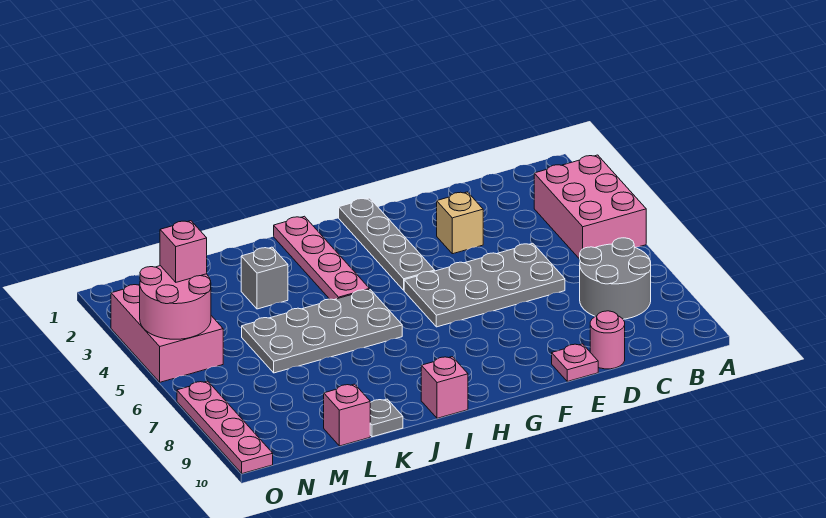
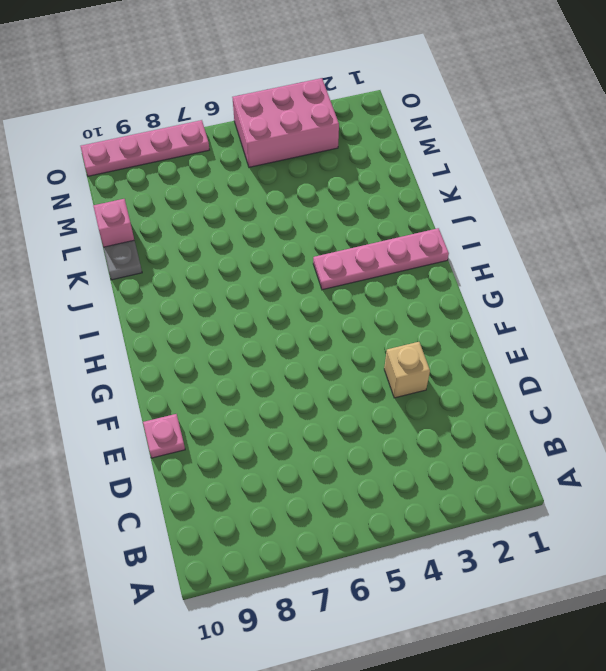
none -> pink brick A3:B5 level 1
none -> grey round brick B7:C8 level 1
none -> grey plate D5:G6 level 1

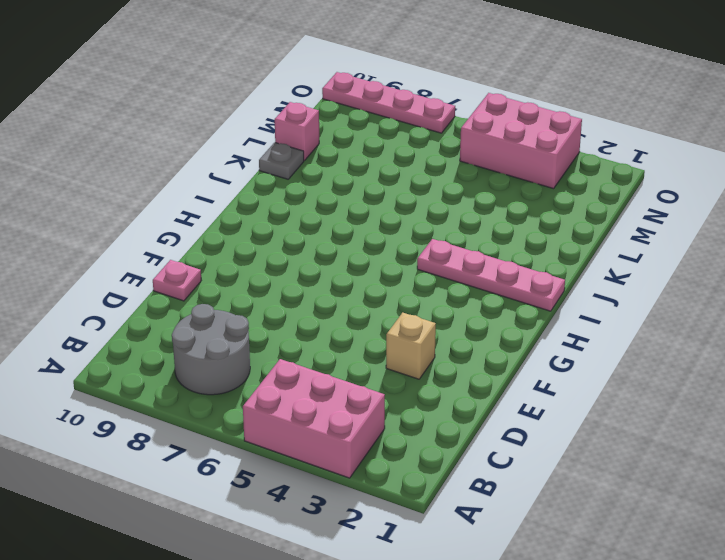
none -> grey plate D5:G6 level 1
none -> pink round brick D10 level 1
none -> grey plate G1:G4 level 1

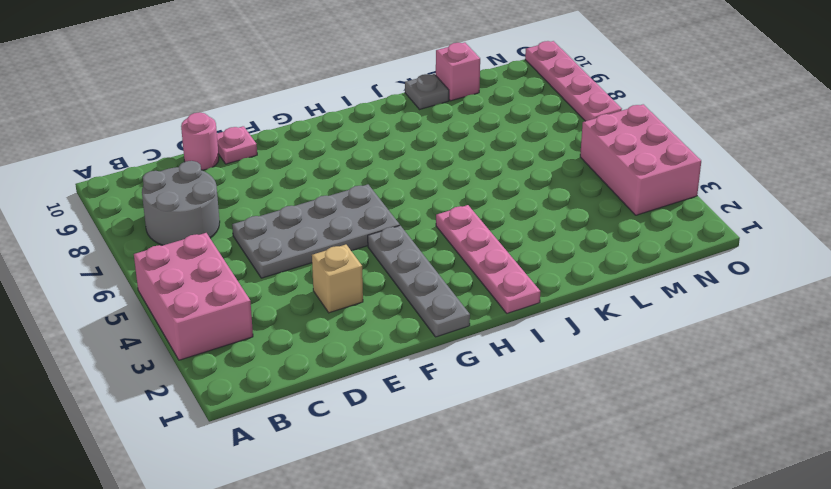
none -> grey plate I5:L6 level 1
none -> pink brick I10 level 1
none -> grey brick K3 level 1

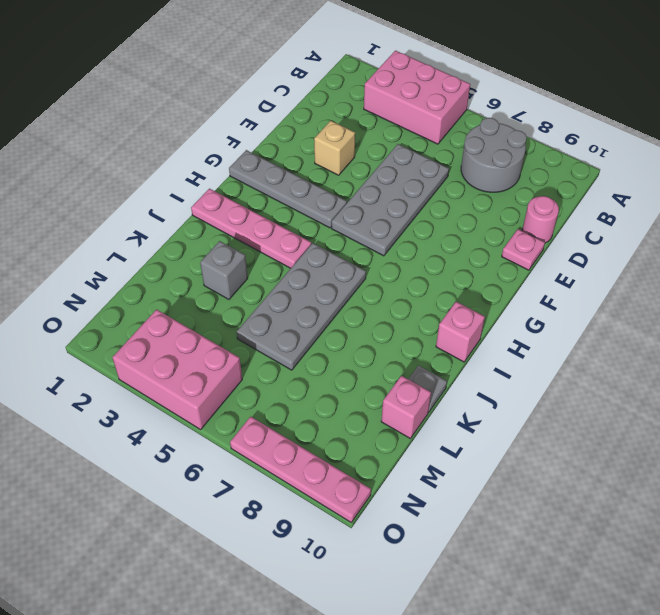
none -> pink round brick N4:O5 level 2
none -> pink brick N4 level 3

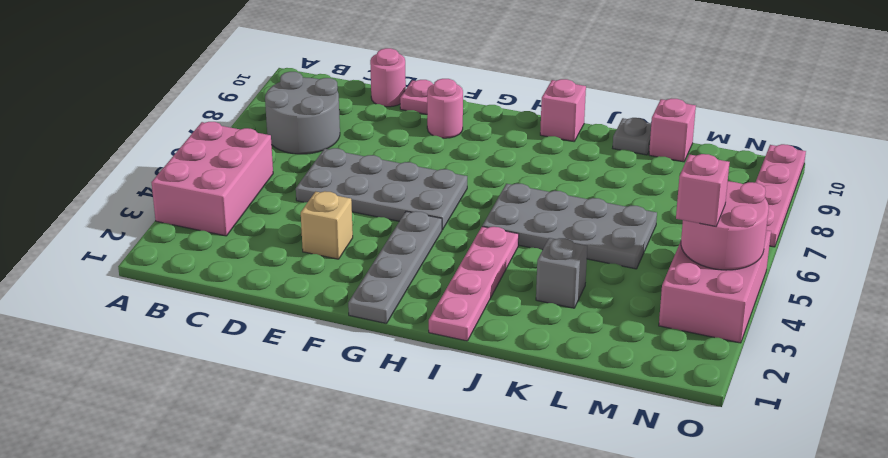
pink round brick F9 level 1 -> none

